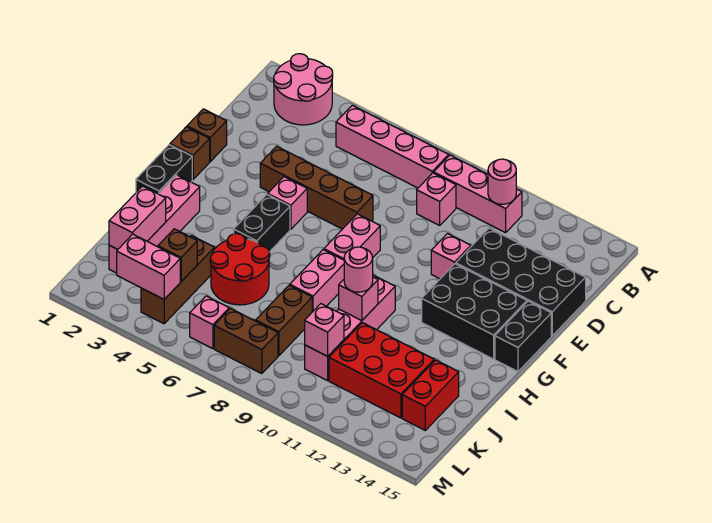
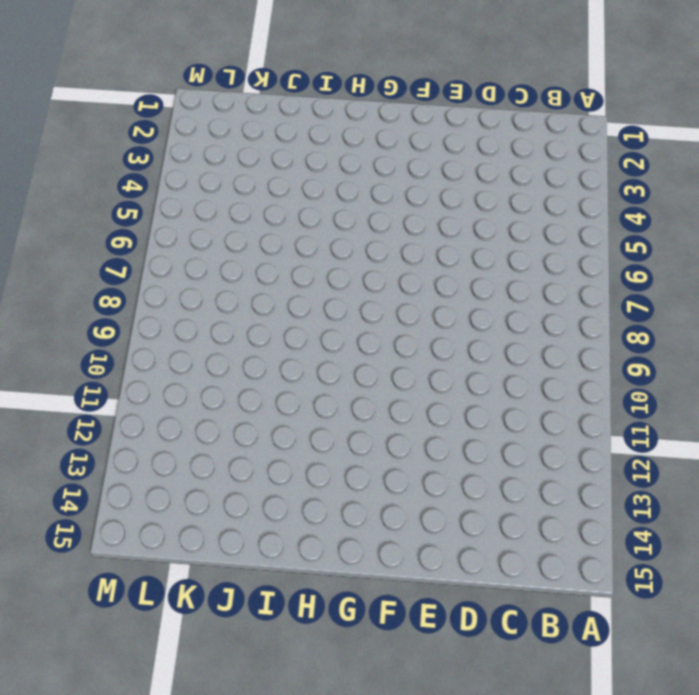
none -> pink round brick A2:B3 level 1
none -> pink brick B5:B8 level 1
none -> pink brick B9:B11 level 1
none -> pink brick C9 level 1

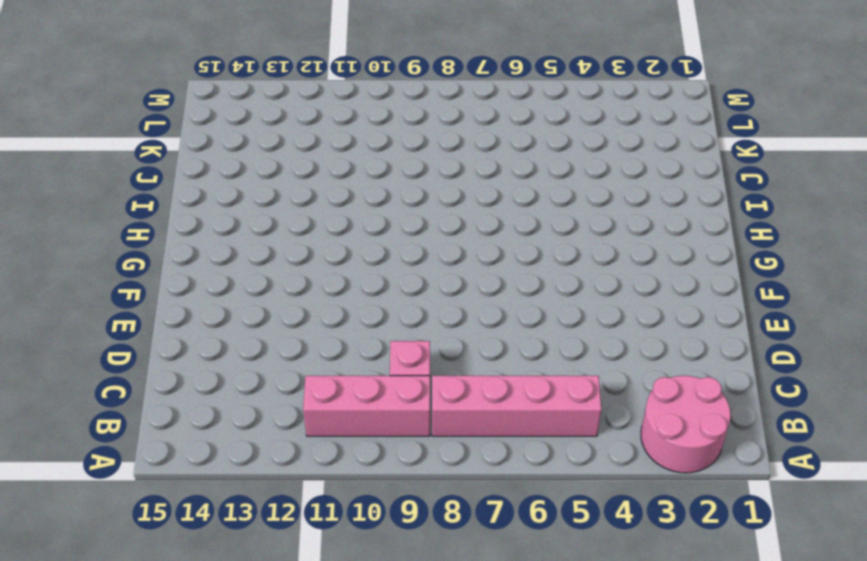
none -> black brick D12:E15 level 1
none -> brown brick E1 level 1
none -> brown brick E4:E7 level 1
none -> pink brick E11 level 1

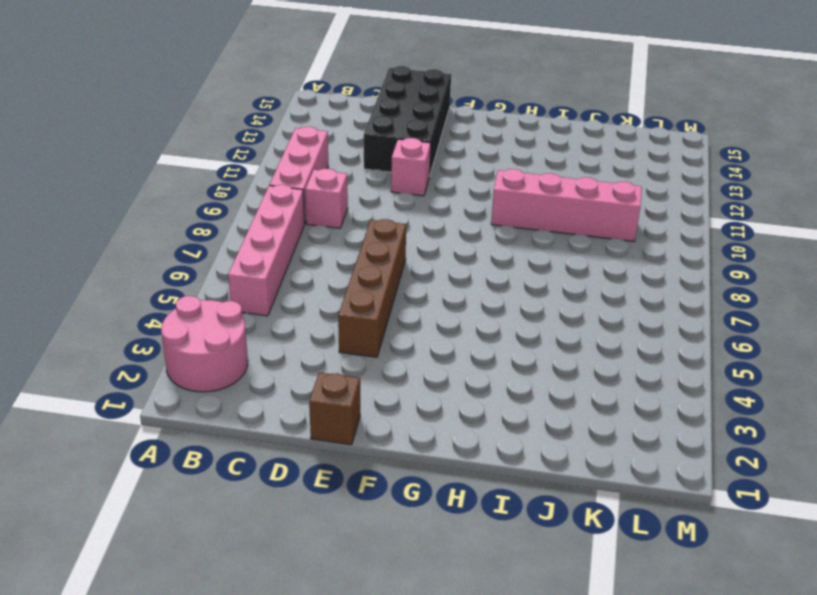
none -> brown brick F1 level 1
none -> pink brick F5 level 1
none -> pink brick F8:G8 level 1
none -> black brick F12:G14 level 1

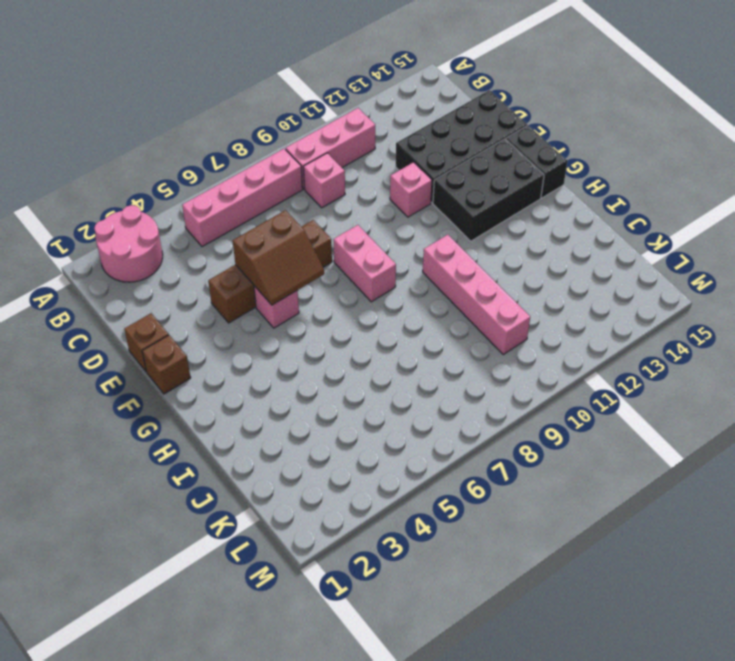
brown slope E5:F6 level 2 top E -> none
none -> black brick G1:H1 level 1
none -> black brick G5:H5 level 1
none -> pink brick H2:K2 level 1
none -> pink brick H8:I8 level 1

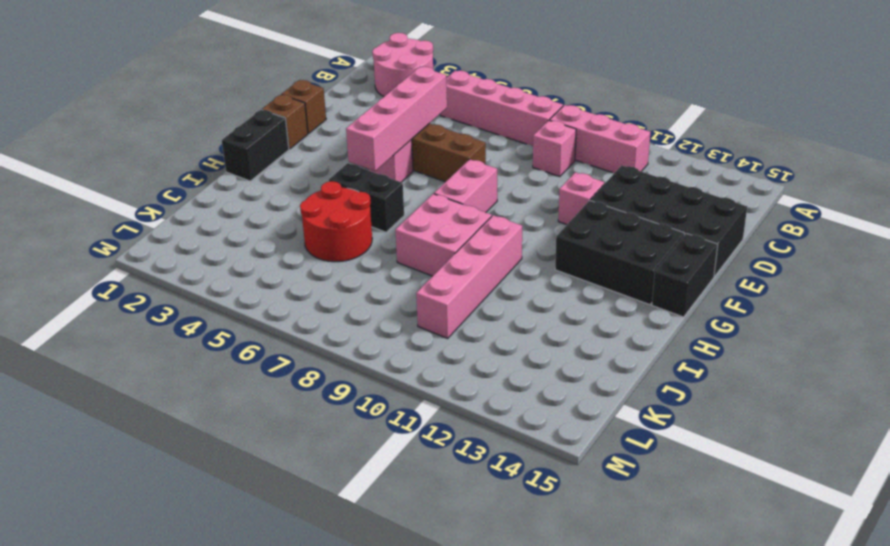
pink brick D5:G5 level 2 -> pink brick H2:K2 level 1
black brick H5:H6 level 1 -> black brick G5:H5 level 1
pink brick H8:I9 level 1 -> pink brick H8:I8 level 1
none -> brown brick J4:L4 level 1
none -> brown brick J8:K8 level 1
none -> red brick J11:K13 level 1
none -> red brick J14:K14 level 1

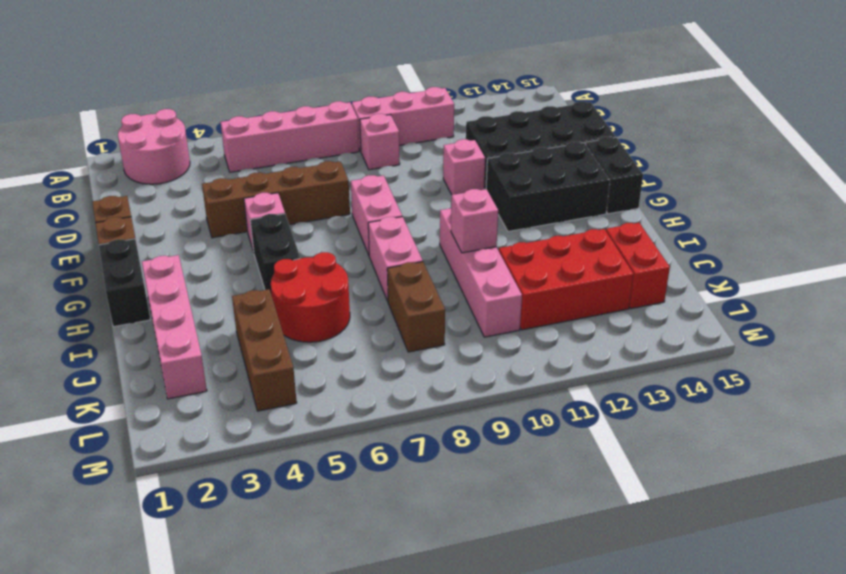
none -> pink brick L6 level 1
none -> brown brick L7:L8 level 1
none -> pink round brick B11 level 2
none -> pink brick J2:K2 level 2

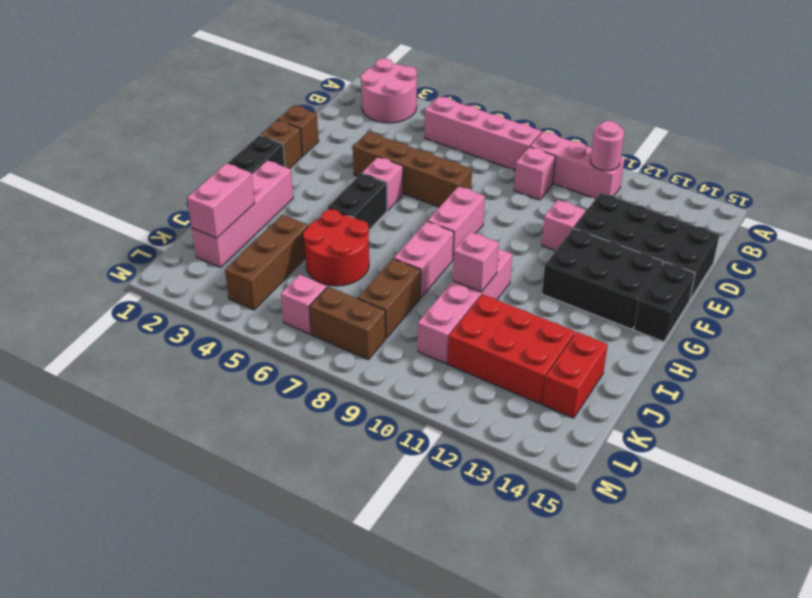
none -> brown brick K4 level 2
none -> pink brick K10 level 2
none -> pink brick L3:L4 level 2
none -> pink round brick I10 level 3

